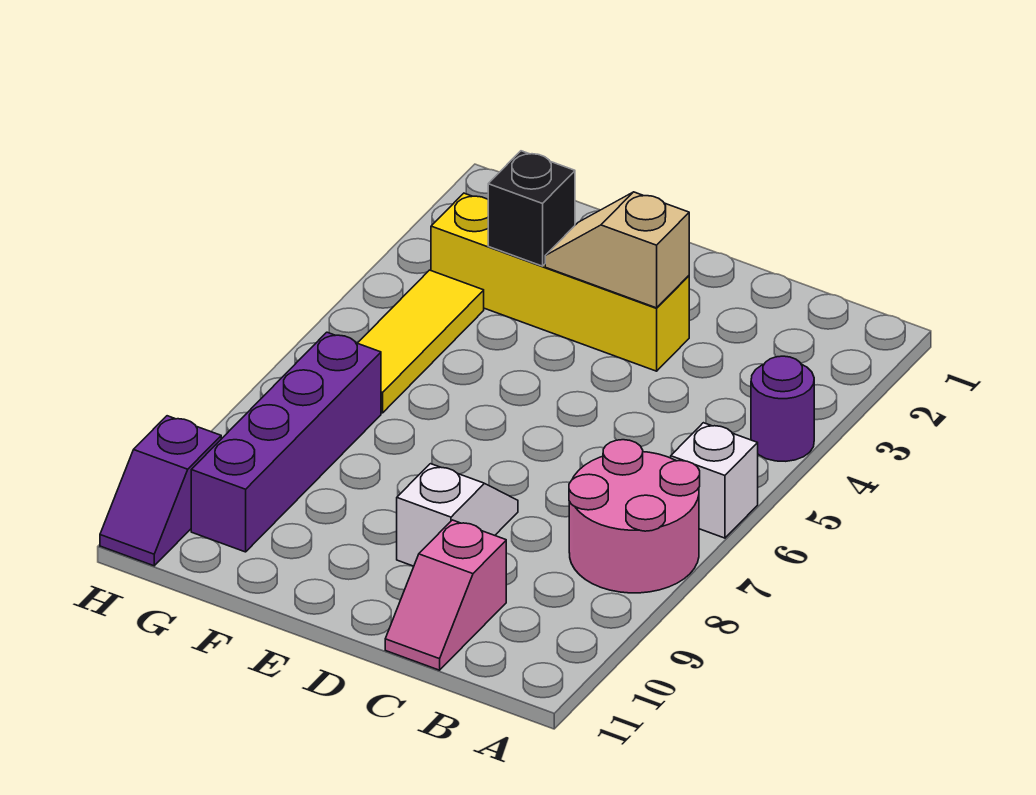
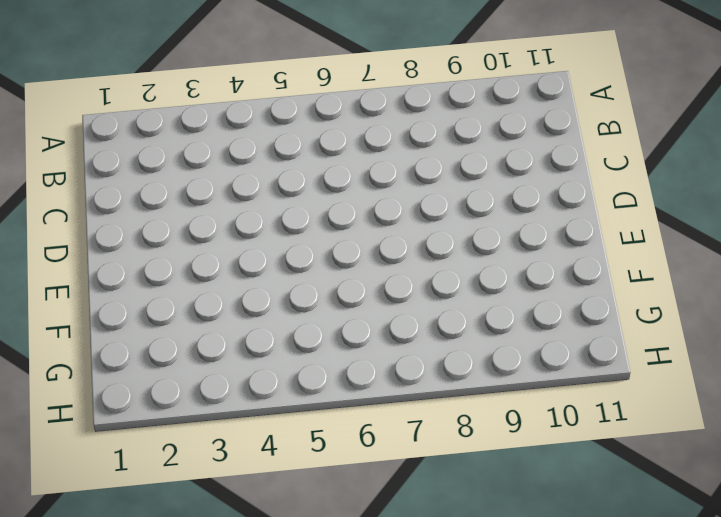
none -> purple round brick A4 level 1
none -> white brick A6 level 1

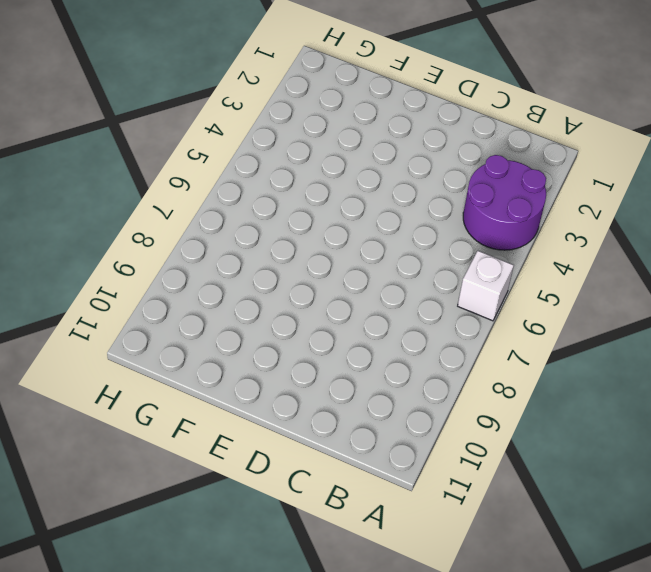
purple round brick A3:B4 level 1 -> purple round brick A4 level 1
none -> pink round brick A7:B8 level 1
none -> pink slope C10:C11 level 1 top 10

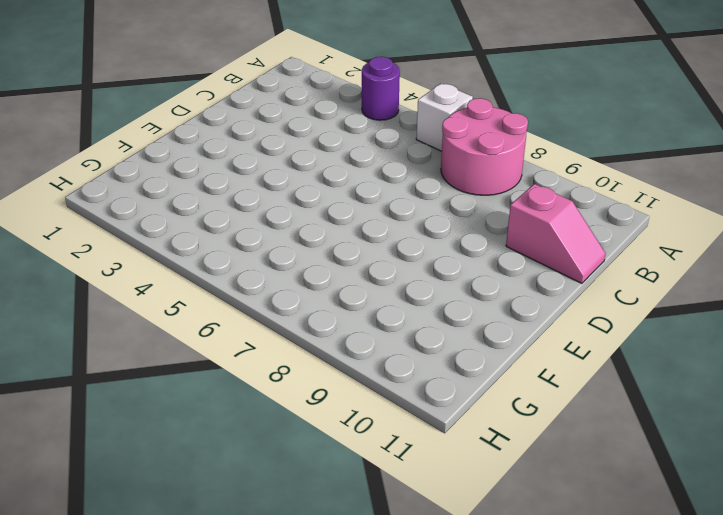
none -> yellow brick D3:G3 level 1
none -> white slope D8:D9 level 1 top 9

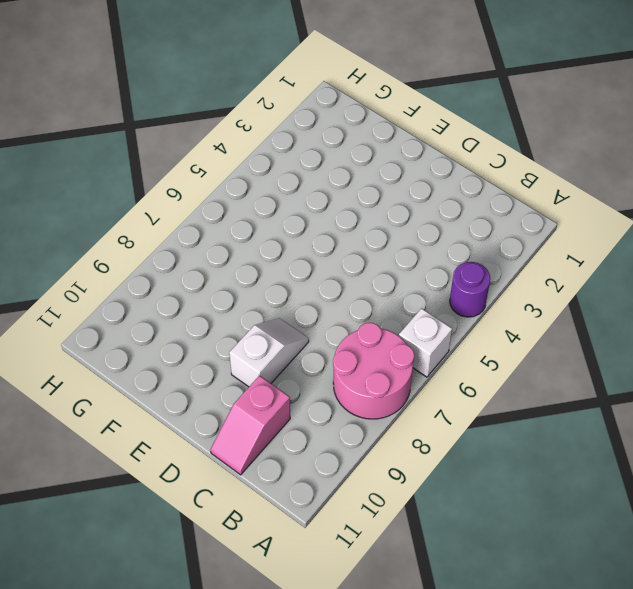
none -> yellow brick D3:G3 level 1
none -> yellow tile G4:G6 level 1

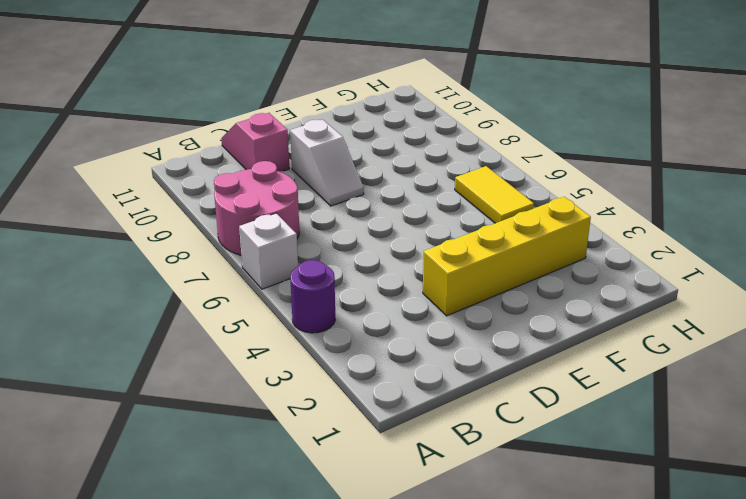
yellow tile G5:G6 level 1 -> yellow tile G4:G6 level 1
none -> purple brick G7:G10 level 1
none -> purple slope H10:H11 level 1 top 10

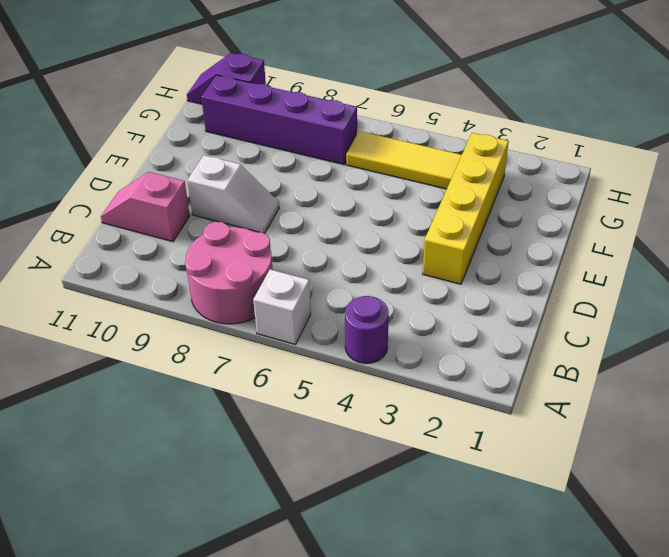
none -> tan slope D3:E3 level 2 top D
none -> black brick F3 level 2

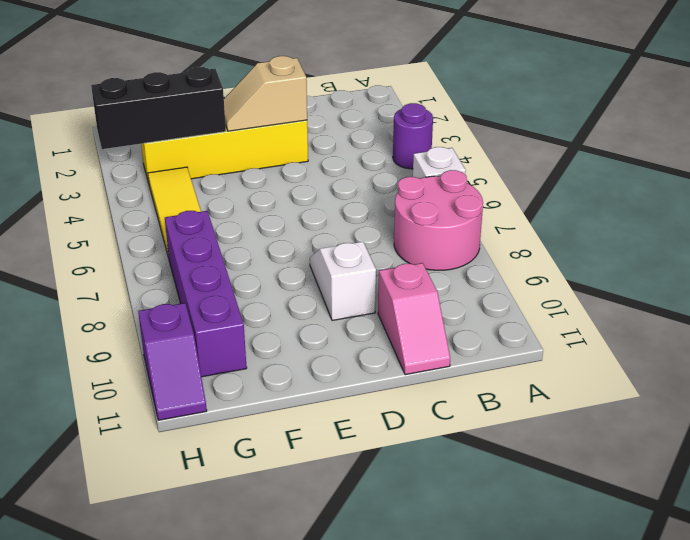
black brick F3:H3 level 2 -> black brick F3 level 2

